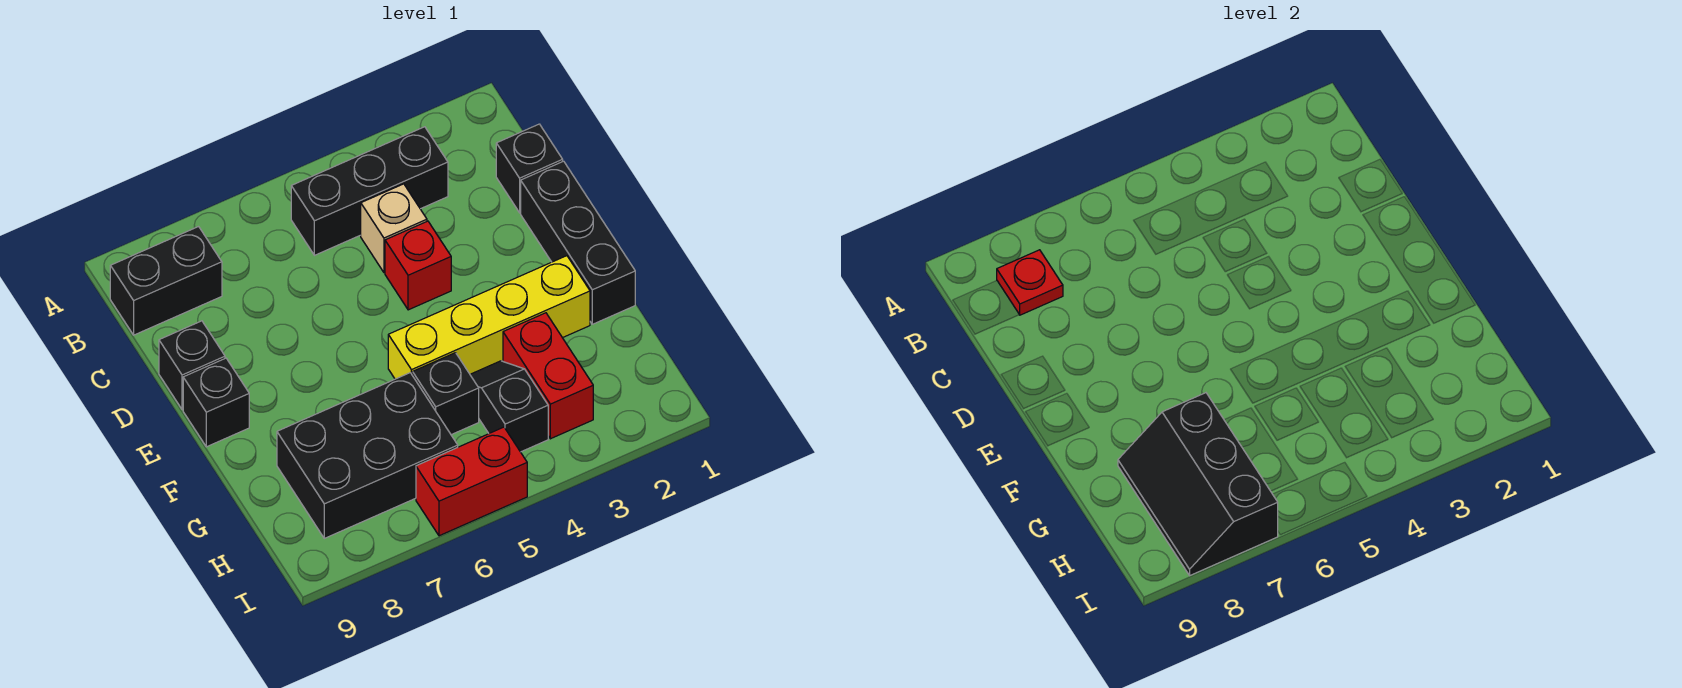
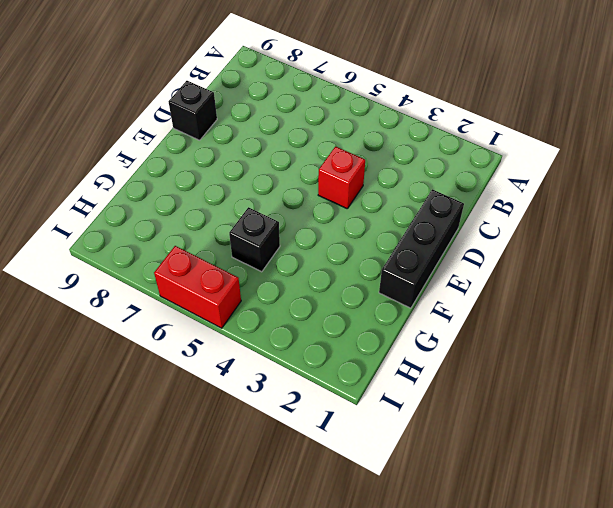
none -> black brick B3:B5 level 1
none -> black brick B8:B9 level 1
none -> black brick C1 level 1

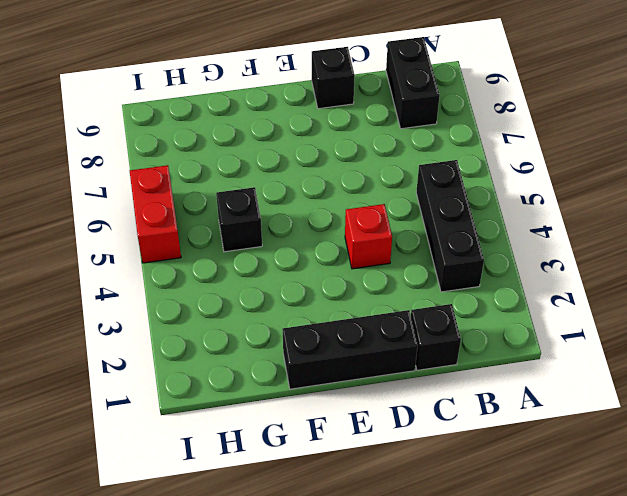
none -> tan brick C4 level 1
none -> black brick E9 level 1
none -> yellow brick F2:F5 level 1

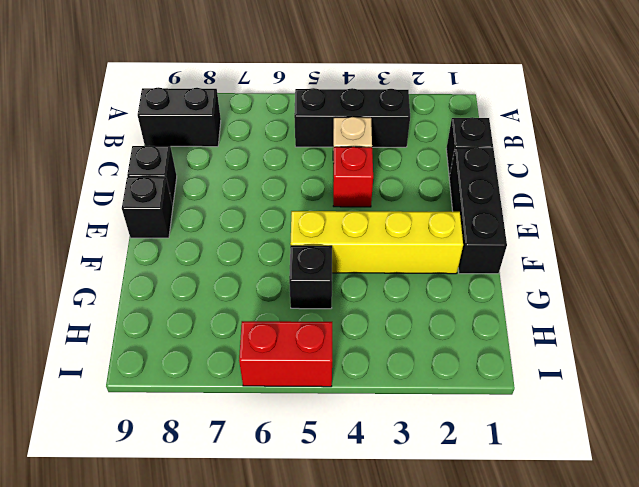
none -> red brick G3:H3 level 1
none -> black slope G4:H4 level 1 top H
none -> black brick G6:H8 level 1

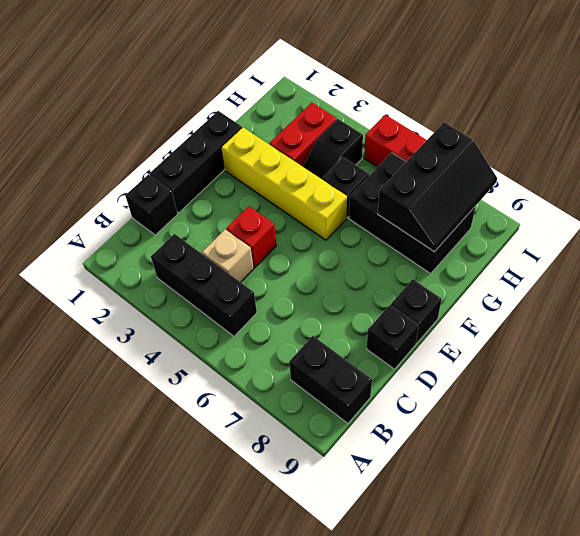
none -> red plate B8 level 2

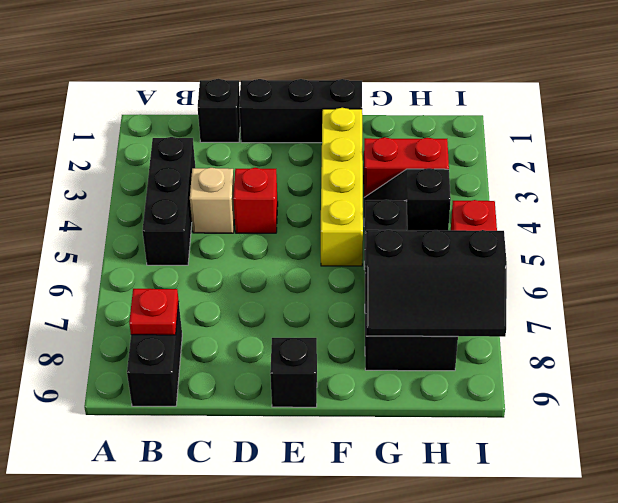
none -> black brick D9 level 1

